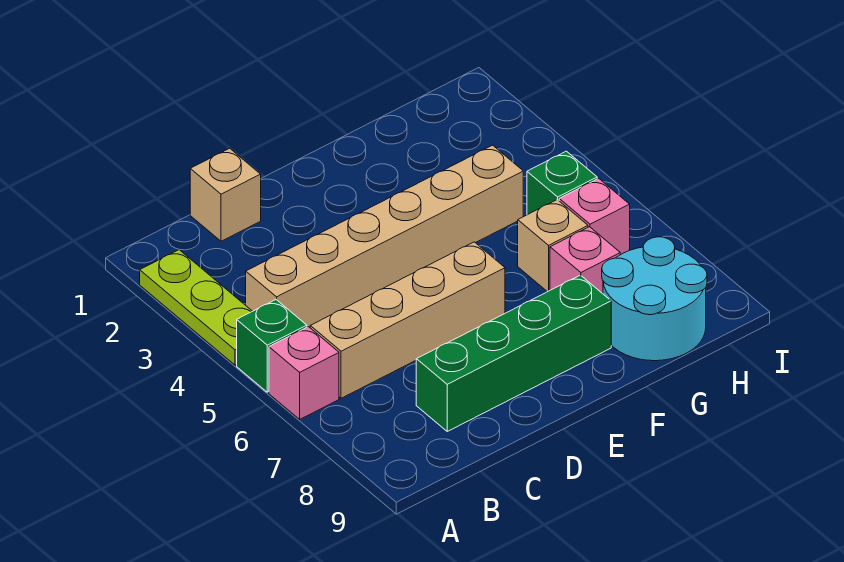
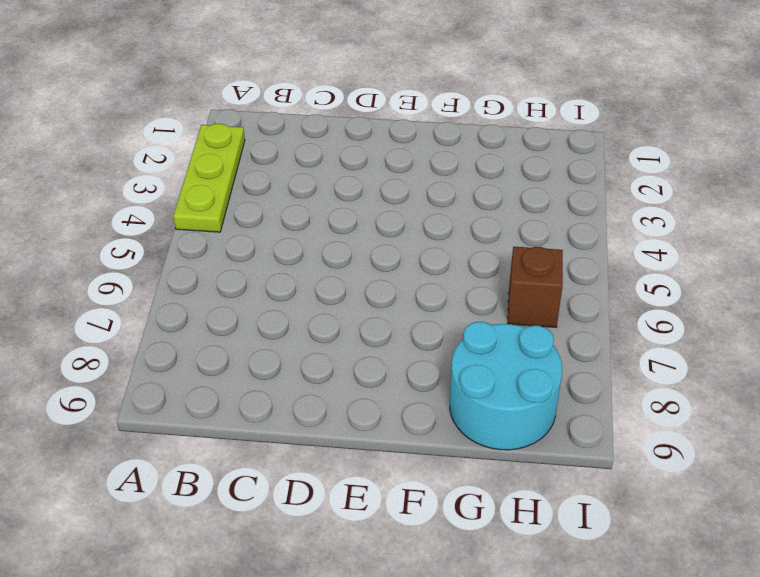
brown brick H6 level 1 -> pink brick H6 level 1
none -> green brick A5 level 1
none -> pink brick A6 level 1
none -> tan brick B4:G4 level 1

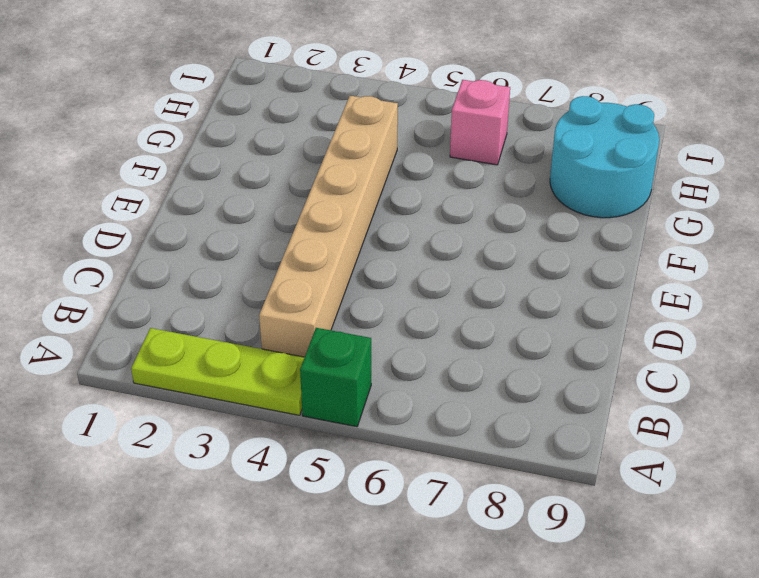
none -> pink brick A6 level 1
none -> tan brick B6:E6 level 1
none -> tan brick C1 level 1

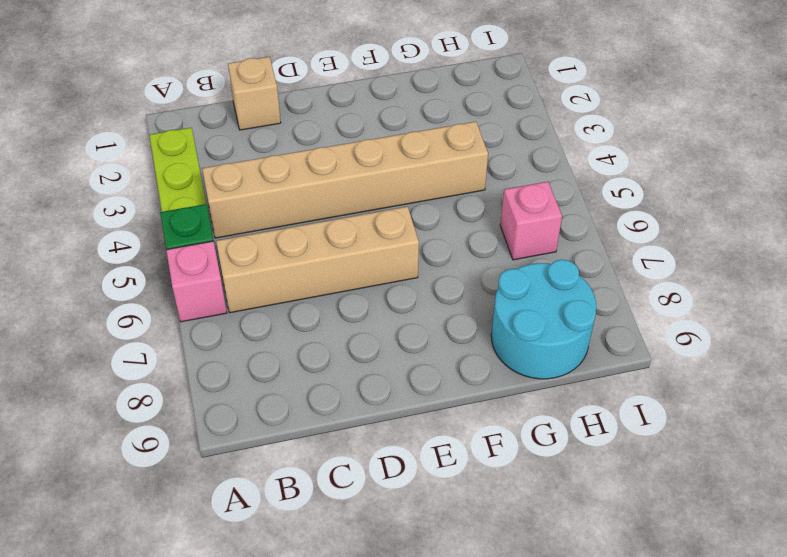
none -> green brick C8:F8 level 1
none -> tan brick G6 level 1
none -> pink brick G7 level 1

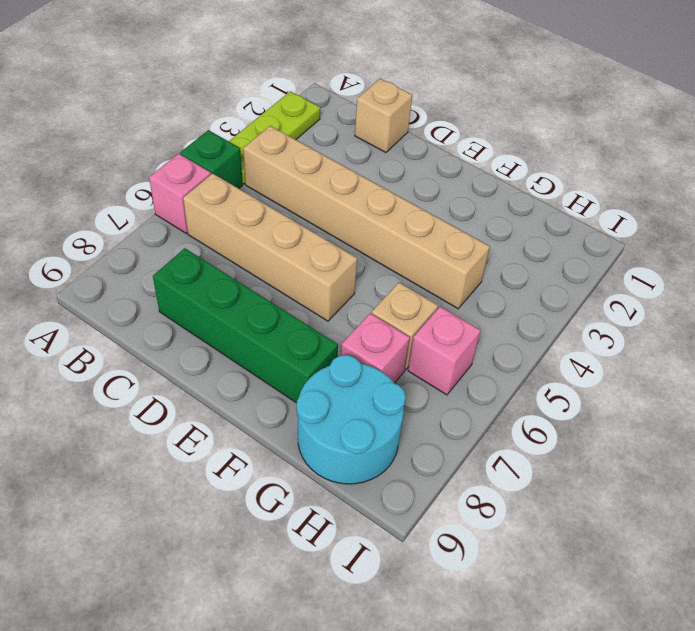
none -> green brick H5 level 1

